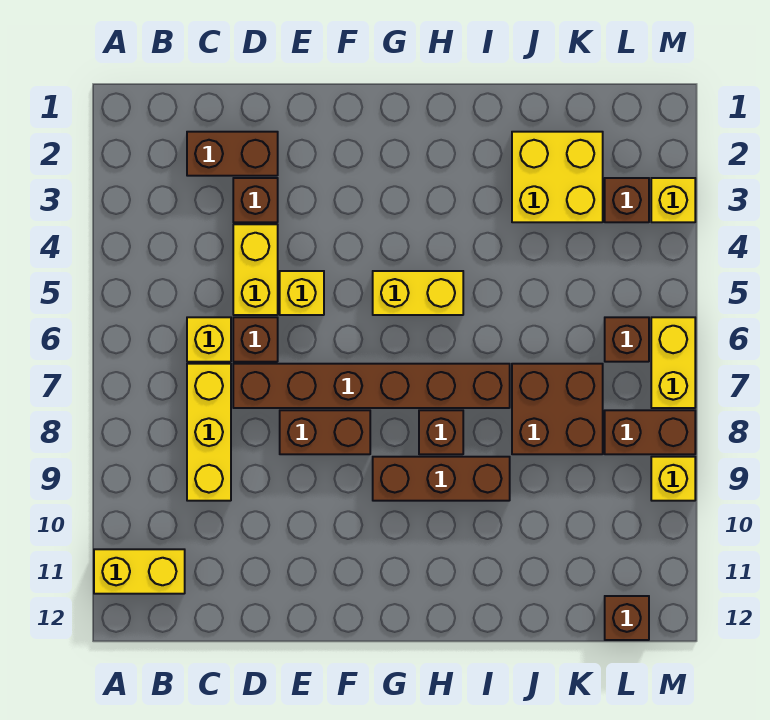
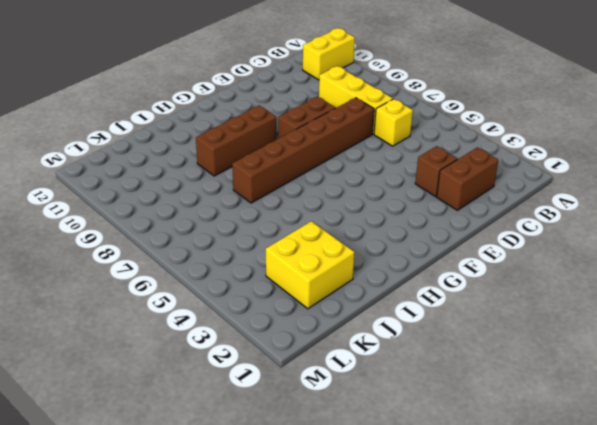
none -> yellow brick D4:D5 level 1
none -> brown brick D6 level 1
none -> yellow brick E5 level 1

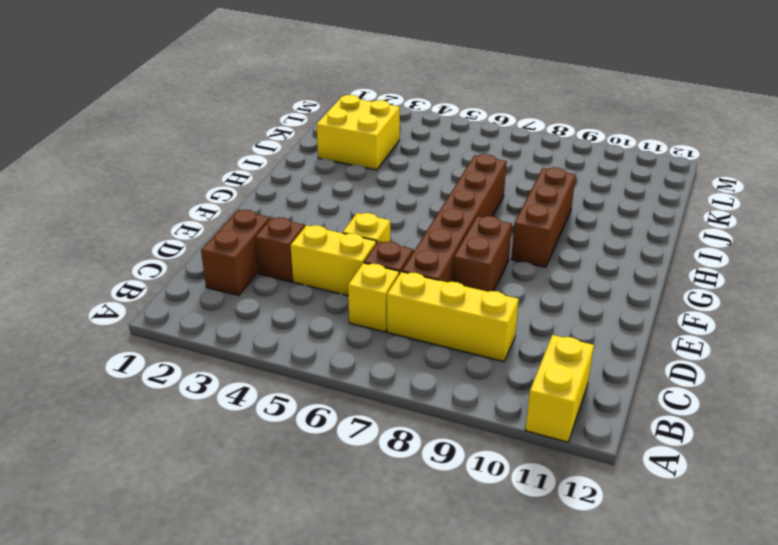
none -> yellow brick G5:H5 level 1
none -> brown brick H8 level 1
none -> brown brick J7:K8 level 1

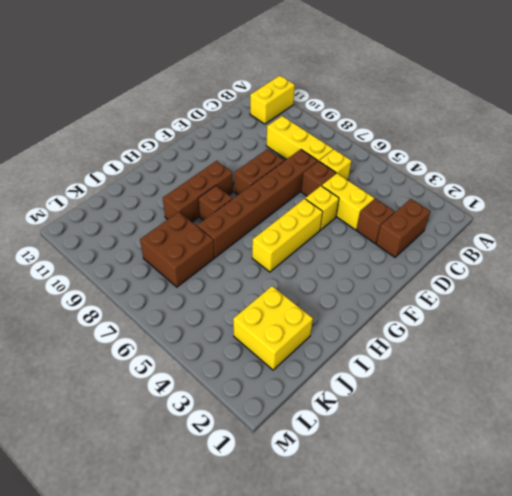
yellow brick F5:H5 level 1 -> yellow brick G5:H5 level 1
none -> brown brick L3 level 1
none -> brown brick L6 level 1
none -> brown brick L8:M8 level 1

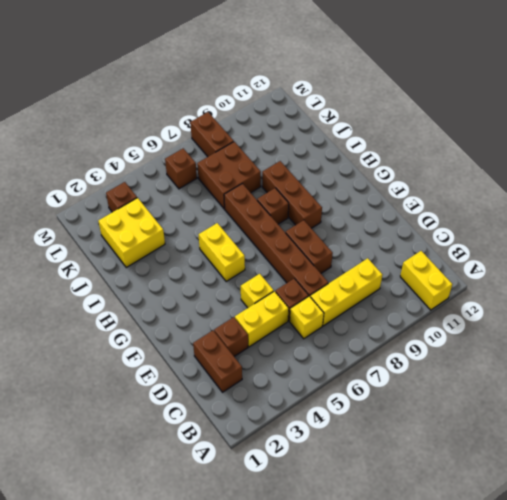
none -> brown brick L12 level 1
none -> yellow brick M3 level 1
none -> yellow brick M6:M7 level 1

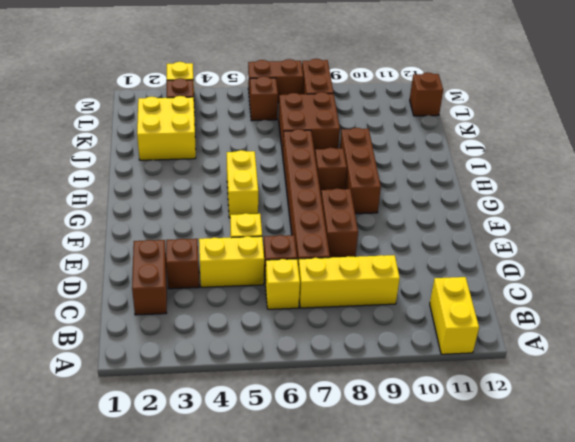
brown brick M6:M7 level 1 -> yellow brick M6:M7 level 1
none -> yellow brick M9 level 1

